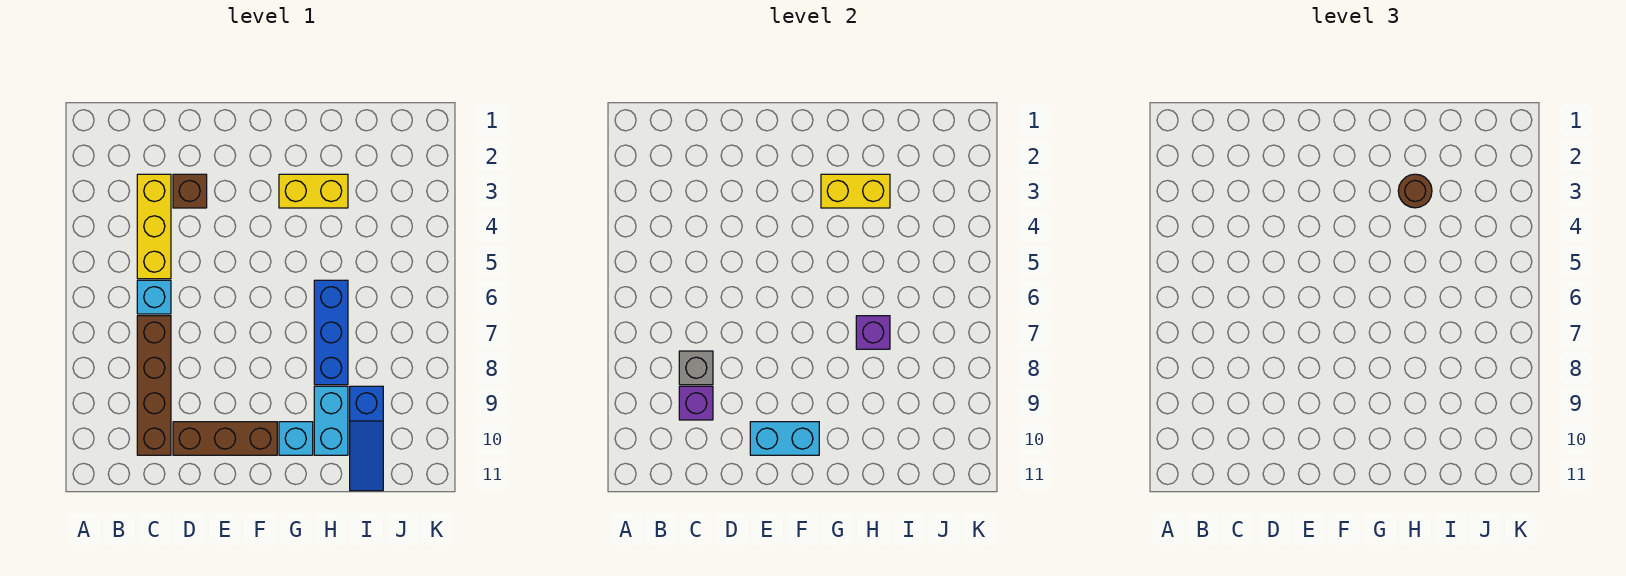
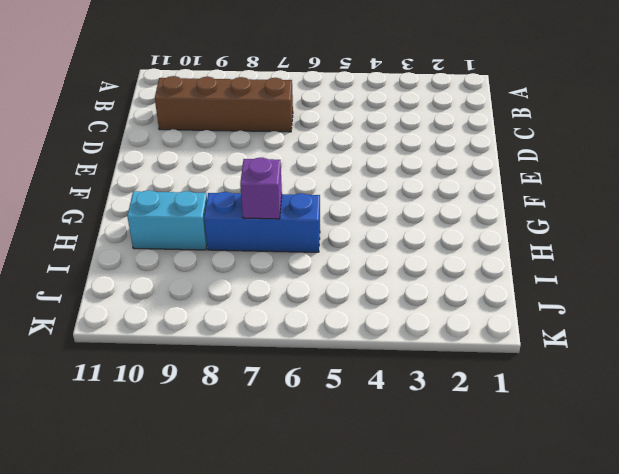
none -> yellow brick C3:C5 level 1
none -> cyan brick C6 level 1
none -> brown brick D3 level 1

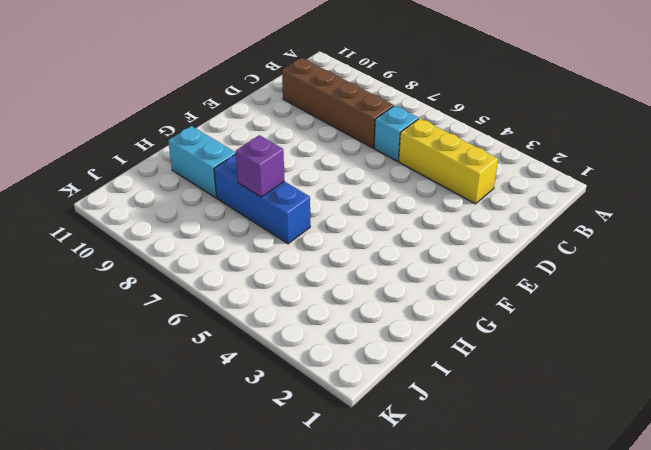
none -> brown brick D3 level 1
none -> brown brick D10:F10 level 1
none -> yellow brick G3:H3 level 1

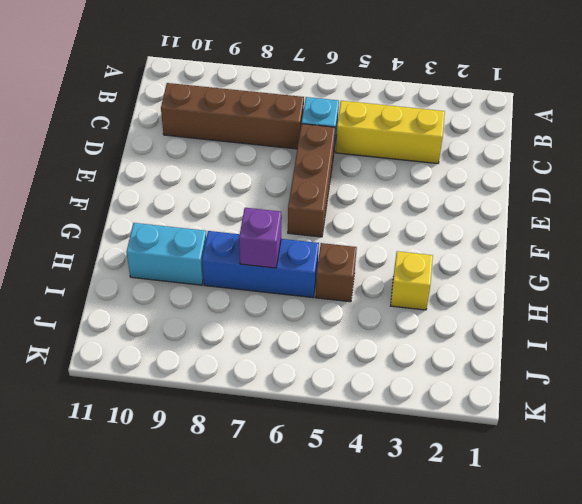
brown brick D6:F6 level 1 -> brown brick D10:F10 level 1
yellow brick H3 level 1 -> yellow brick G3:H3 level 1
brown brick H5 level 1 -> brown brick D3 level 1
none -> cyan brick G10 level 1
none -> blue slope I9:I11 level 1 top 9
none -> grey brick C8 level 2

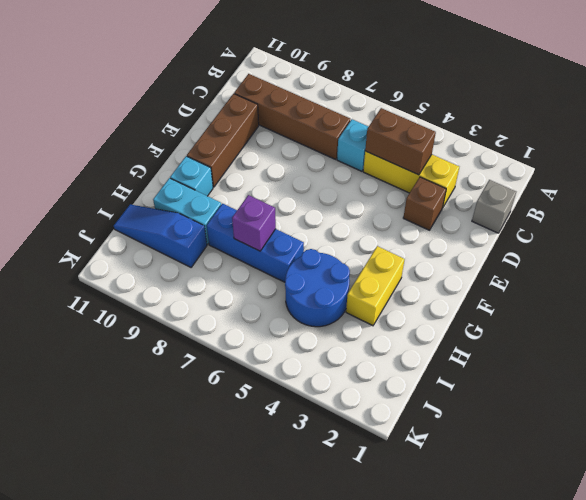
grey brick C1 level 1 -> grey brick C8 level 2
brown brick C4:C5 level 2 -> none
blue round brick H4:I5 level 1 -> none
none -> purple brick C9 level 2
none -> cyan brick E10:F10 level 2
none -> yellow brick G3:H3 level 2

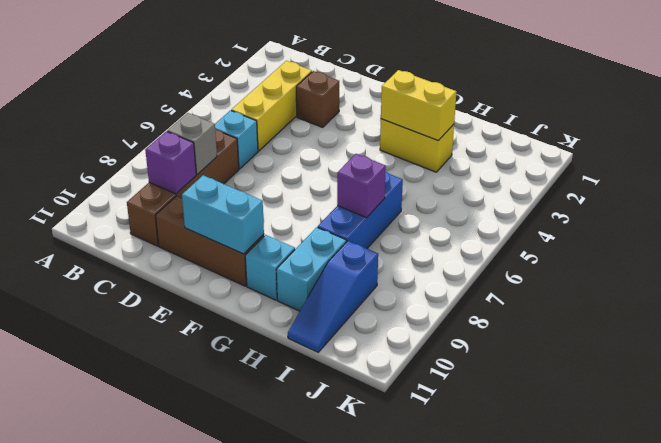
none -> brown round brick H3 level 3

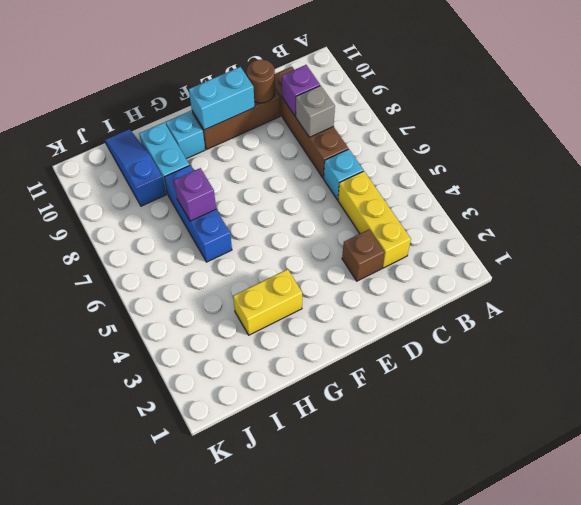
brown round brick D10 level 2 -> brown round brick H3 level 3
none -> yellow brick G3:H3 level 2

